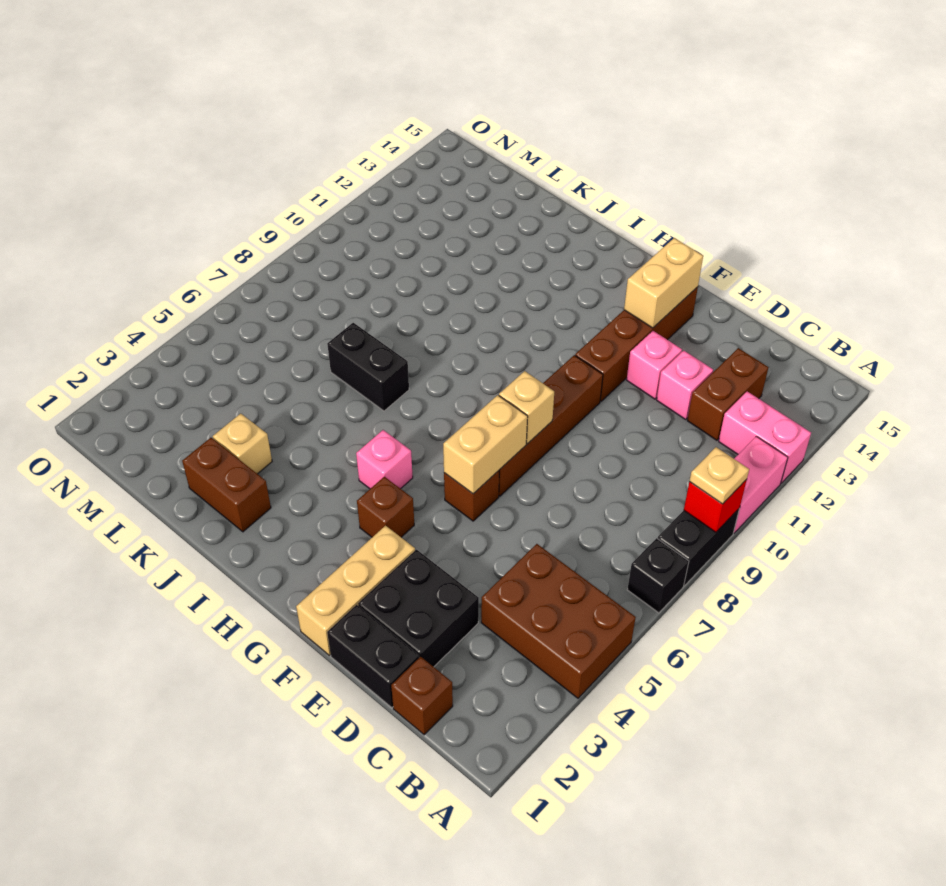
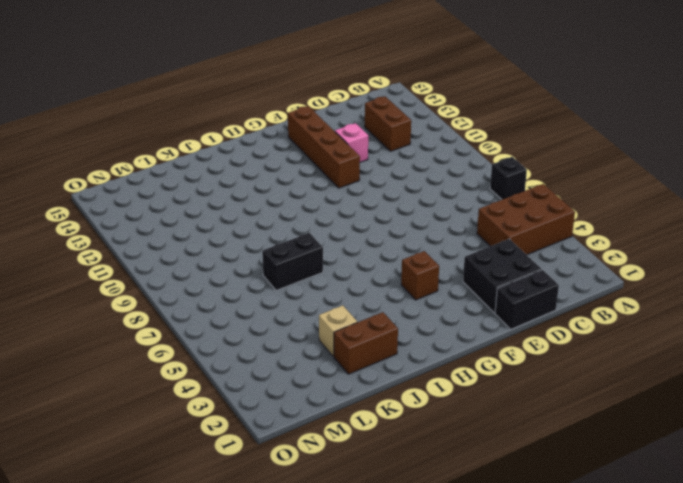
none -> black brick A8:A9 level 1
none -> pink brick A10:A11 level 1
none -> pink brick A12:B12 level 1

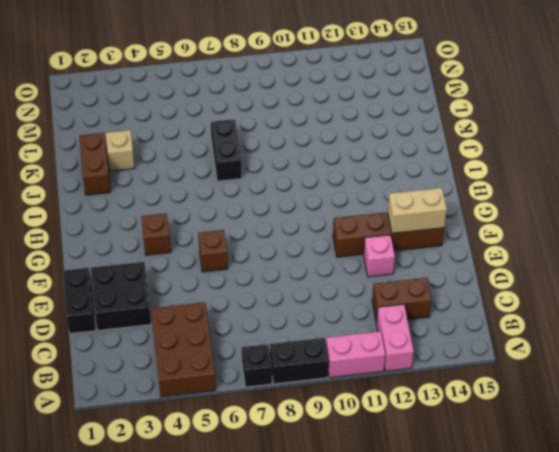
none -> brown brick C1 level 1
none -> pink brick D12 level 1
none -> tan brick F1:F3 level 1

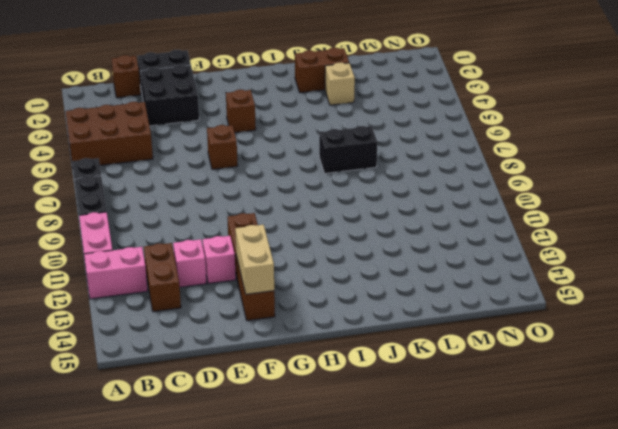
none -> tan brick F1:F3 level 1
none -> brown brick F7:F10 level 1
none -> pink brick H5 level 1

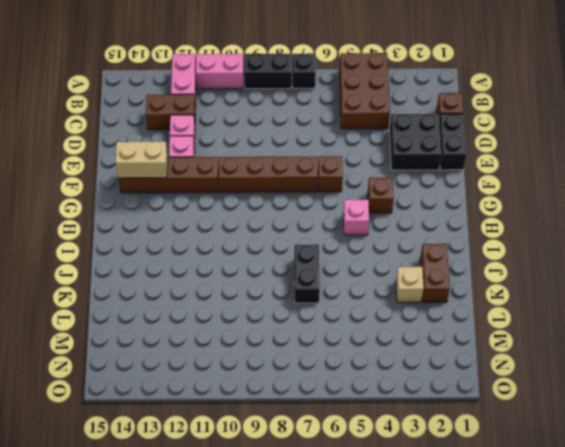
none -> tan brick F1:F3 level 1
none -> red brick A9 level 2
none -> tan brick F6:F7 level 2

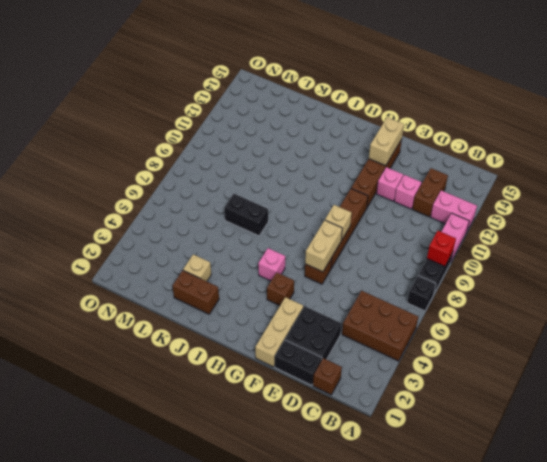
none -> tan plate A9 level 3

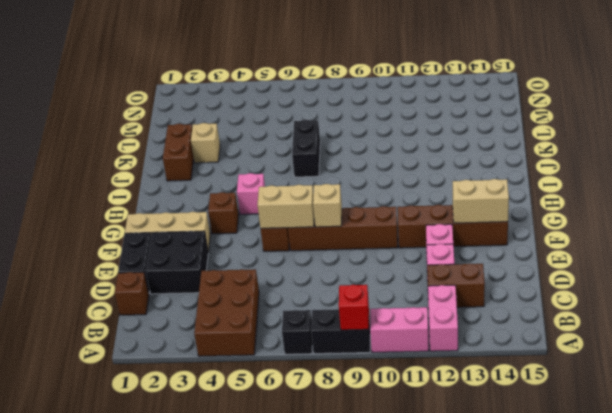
none -> tan plate A9 level 3

